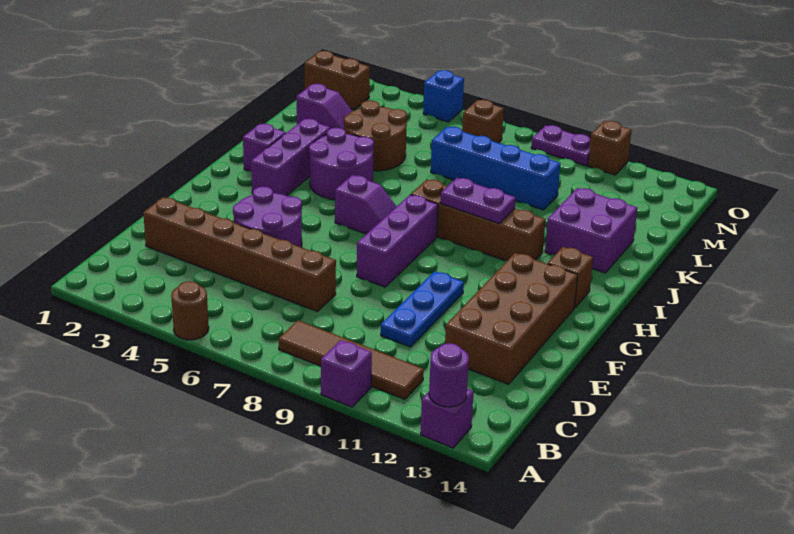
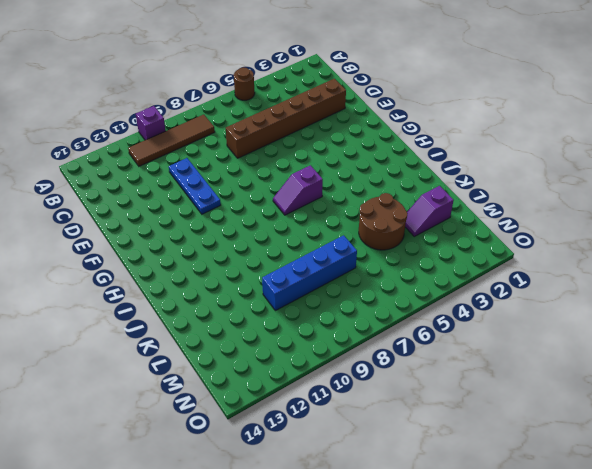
none -> purple brick A13 level 1
none -> brown brick D12:G13 level 1
none -> purple round brick E4:F5 level 1

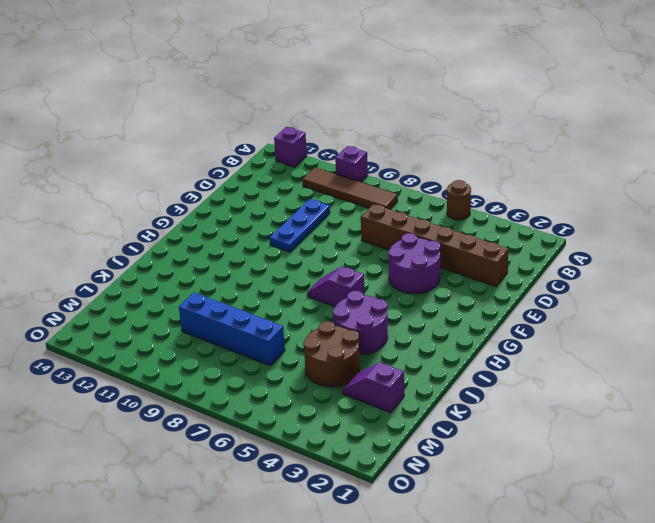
none -> brown brick D12:G13 level 1
none -> purple brick F8:H8 level 1
none -> purple brick H3:J3 level 1

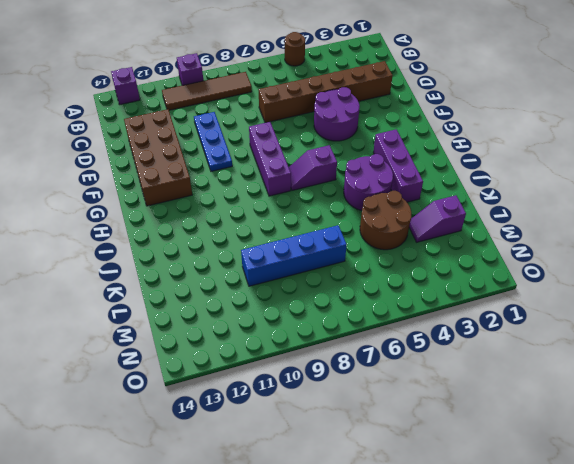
none -> brown brick H13 level 1
none -> purple brick I2 level 1
none -> brown brick I8:I11 level 1

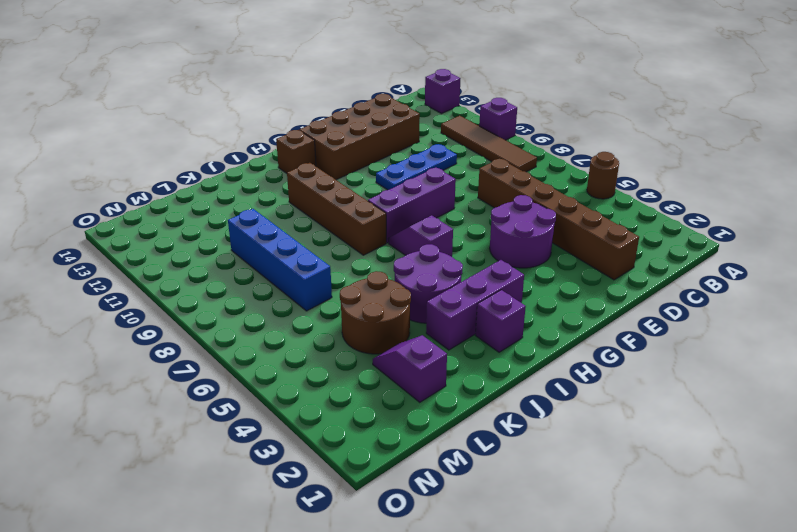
none -> purple brick J12:K13 level 1
none -> brown brick N1:N2 level 1
none -> brown brick N7 level 1

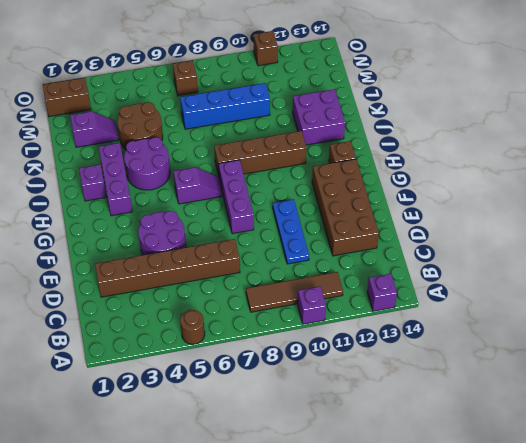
none -> blue brick O5 level 1
none -> purple plate O9:O10 level 1
none -> purple round brick A13 level 2

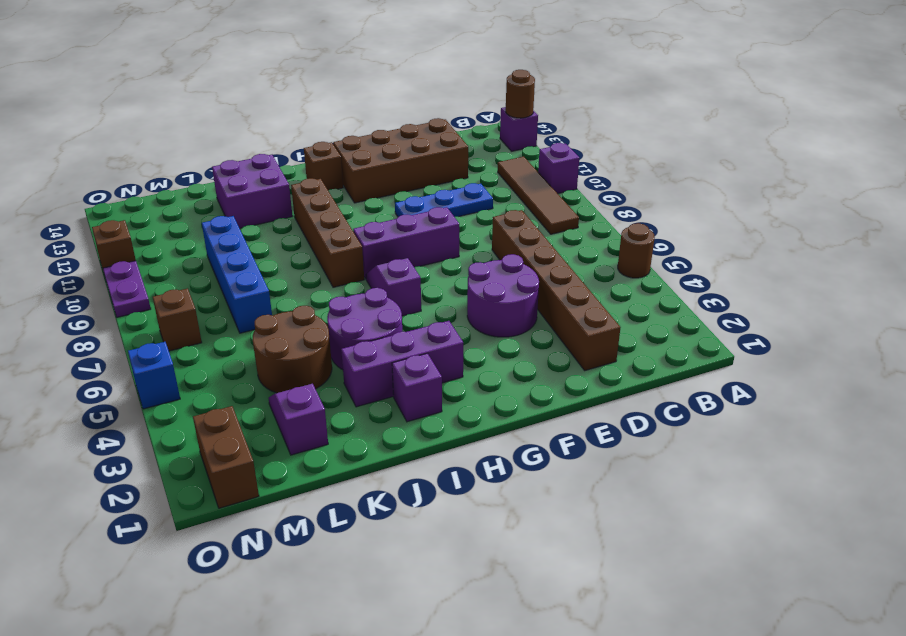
brown round brick A13 level 2 -> purple round brick A13 level 2
none -> purple plate I9:I10 level 2

